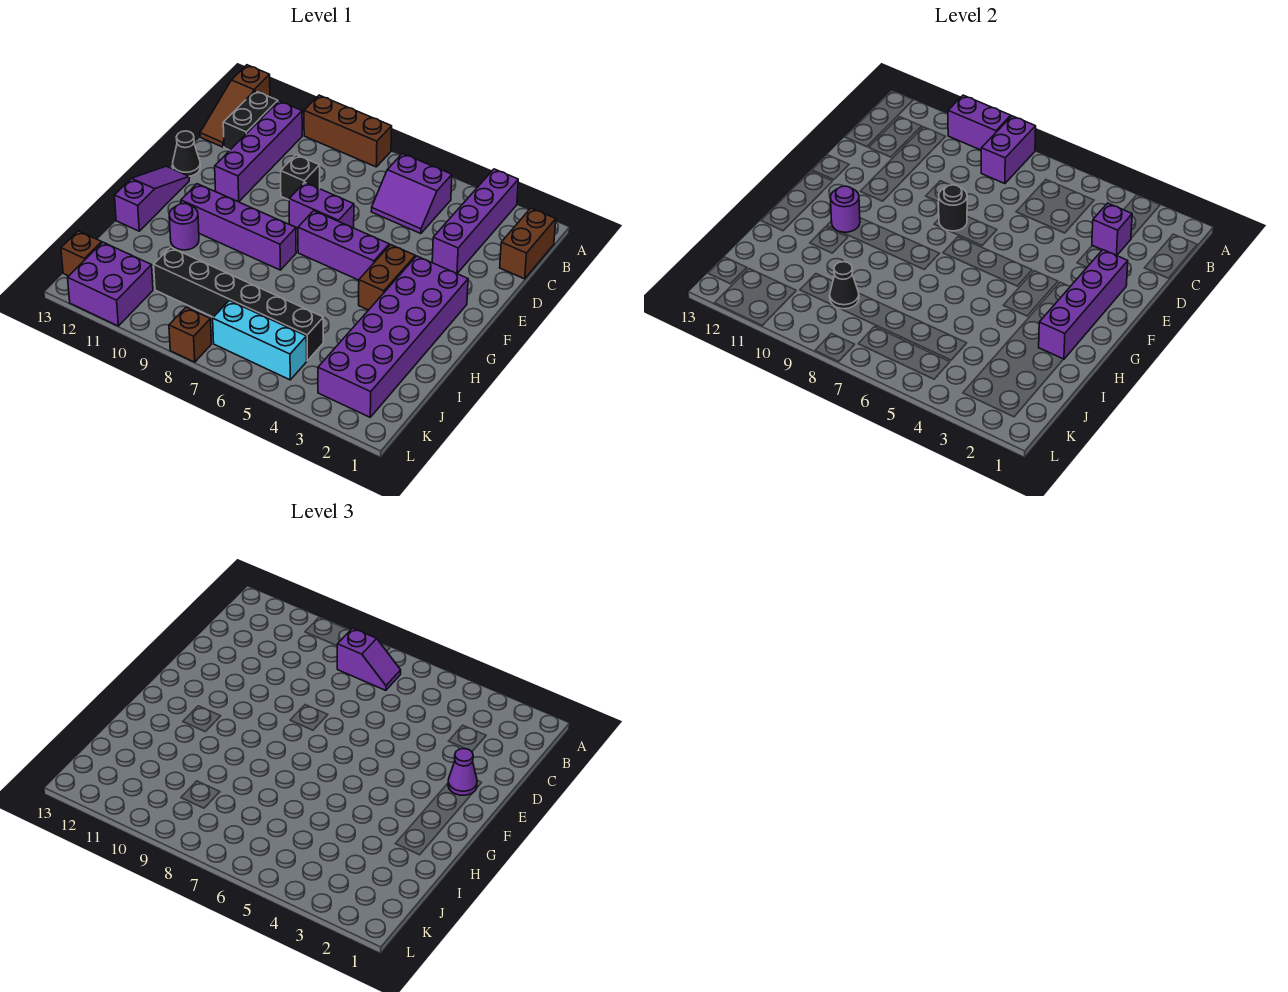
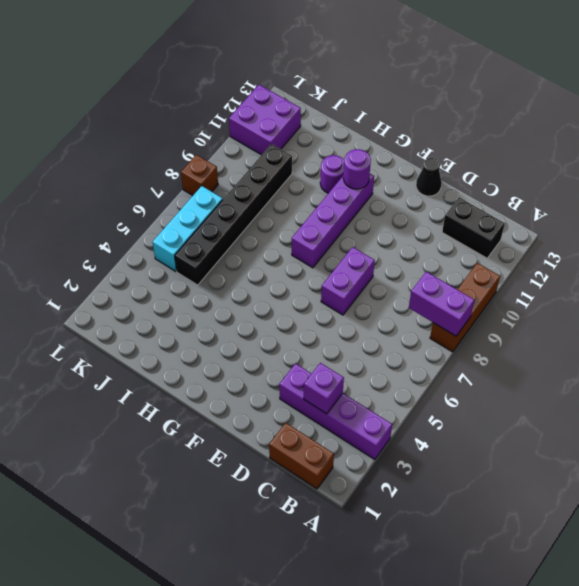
none -> brown slope A13:C13 level 1 top A
none -> purple slope B5:C6 level 1 top B
none -> purple brick B11:E11 level 1
none -> black brick D9 level 1

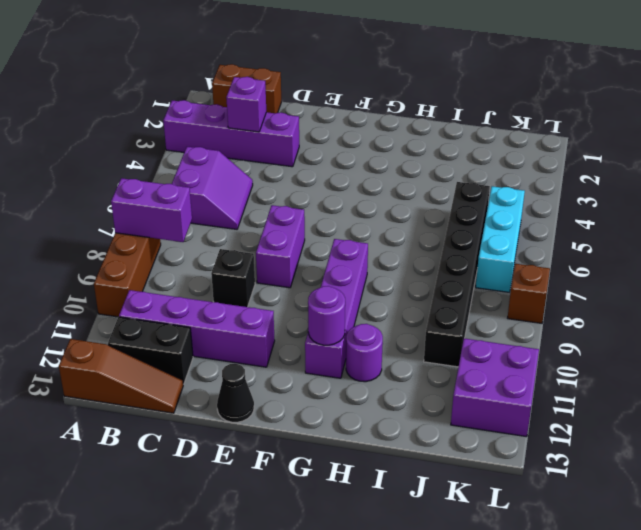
none -> purple brick F2:K3 level 1
none -> brown brick F4:G4 level 1
none -> purple brick F5:F7 level 1
none -> purple slope F13:H13 level 1 top H

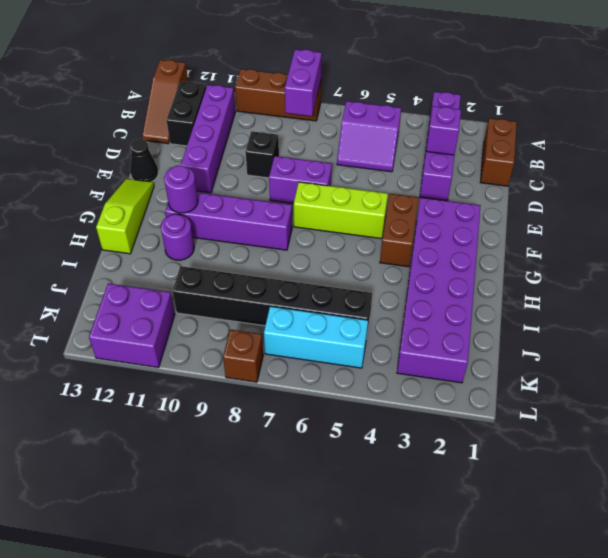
lime brick F5:F7 level 1 -> purple brick F5:F7 level 1
lime slope F13:H13 level 1 top H -> purple slope F13:H13 level 1 top H
none -> brown brick K13 level 1
none -> purple brick A9:A10 level 2
none -> purple brick E2:H2 level 2
none -> black round brick E8 level 2

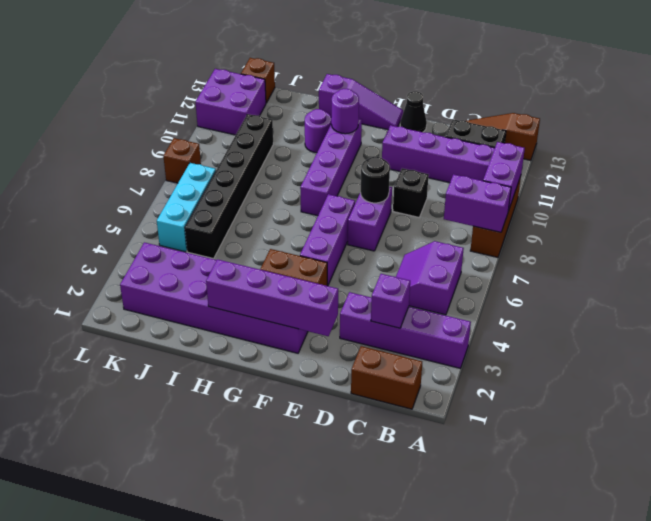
none -> black cone J9 level 2
none -> purple slope B7:B8 level 3 top 8
none -> purple cone E2 level 3

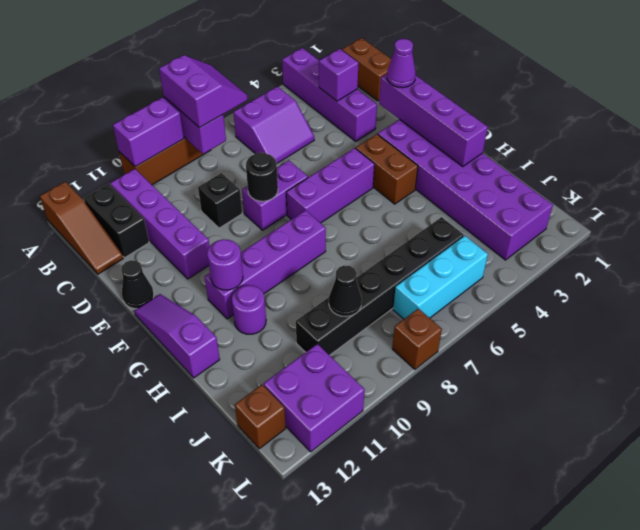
purple slope A7:B8 level 3 top 8 -> purple slope B7:B8 level 3 top 8

